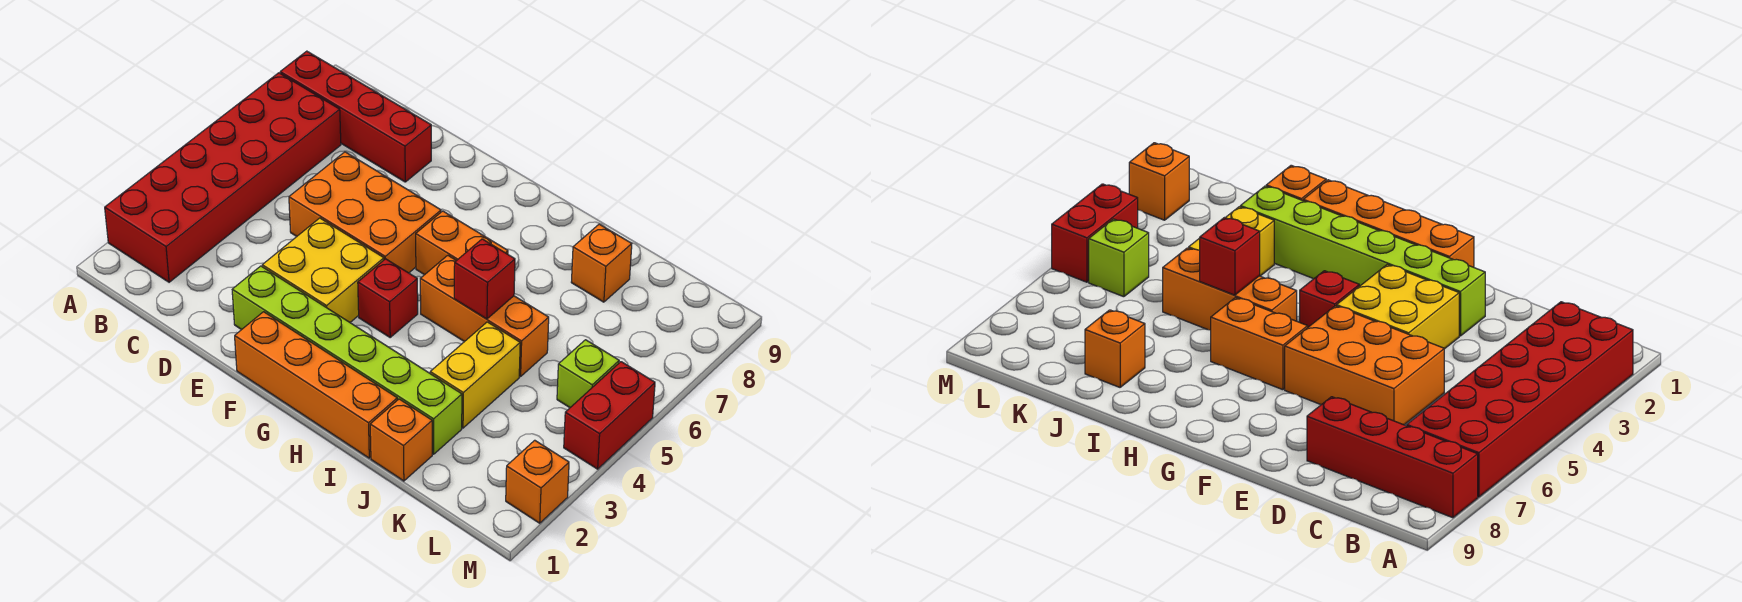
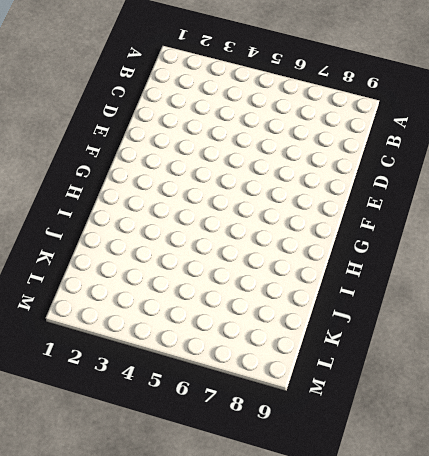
none -> red brick A2:B7 level 1
none -> red brick A8:D8 level 1
none -> orange brick D5:F6 level 1

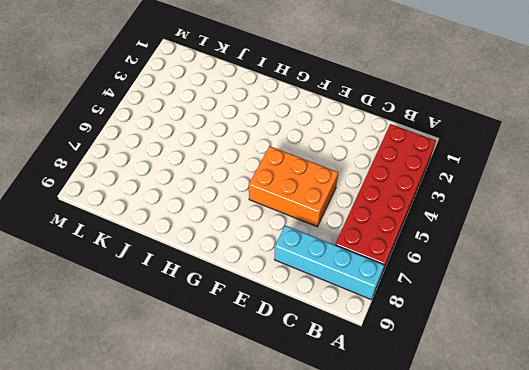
cyan brick A8:D8 level 1 -> red brick A8:D8 level 1
none -> lime brick E2:J2 level 1
none -> yellow brick E3:F4 level 1
none -> orange brick F1:I1 level 1

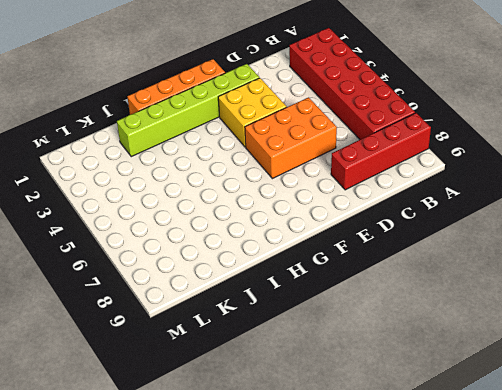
none -> red brick G4 level 1
none -> orange brick G6:H6 level 1
none -> orange brick H5:J5 level 1

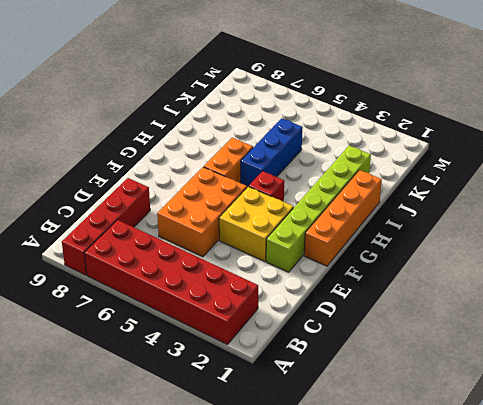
blue brick H5:J5 level 1 -> orange brick H5:J5 level 1
none -> orange brick J1 level 1
none -> yellow brick J3:J4 level 1
none -> orange brick J8 level 1

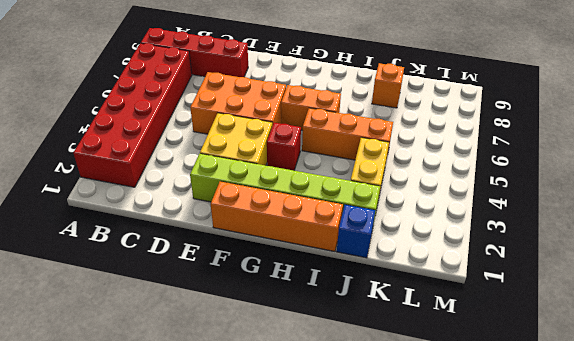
blue brick J1 level 1 -> orange brick J1 level 1
none -> lime brick L5 level 1
none -> orange brick M2 level 1
none -> red brick M4:M5 level 1

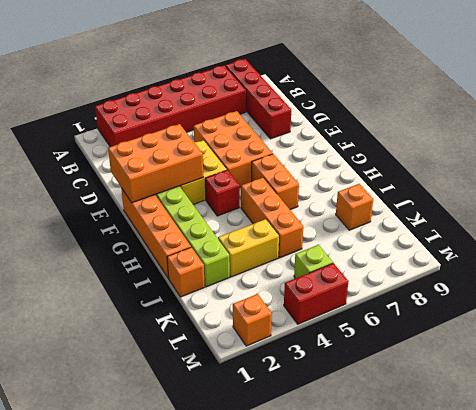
orange brick E1:F3 level 2 -> none
none -> red brick I5 level 2

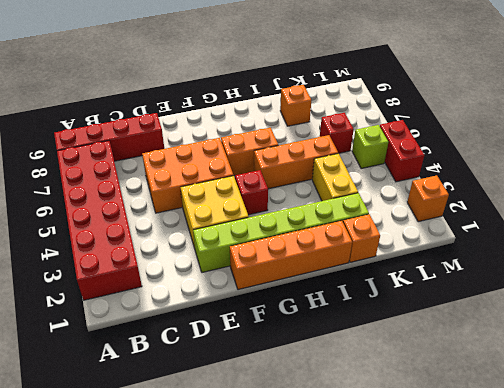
red brick K6 level 1 -> red brick I5 level 2

